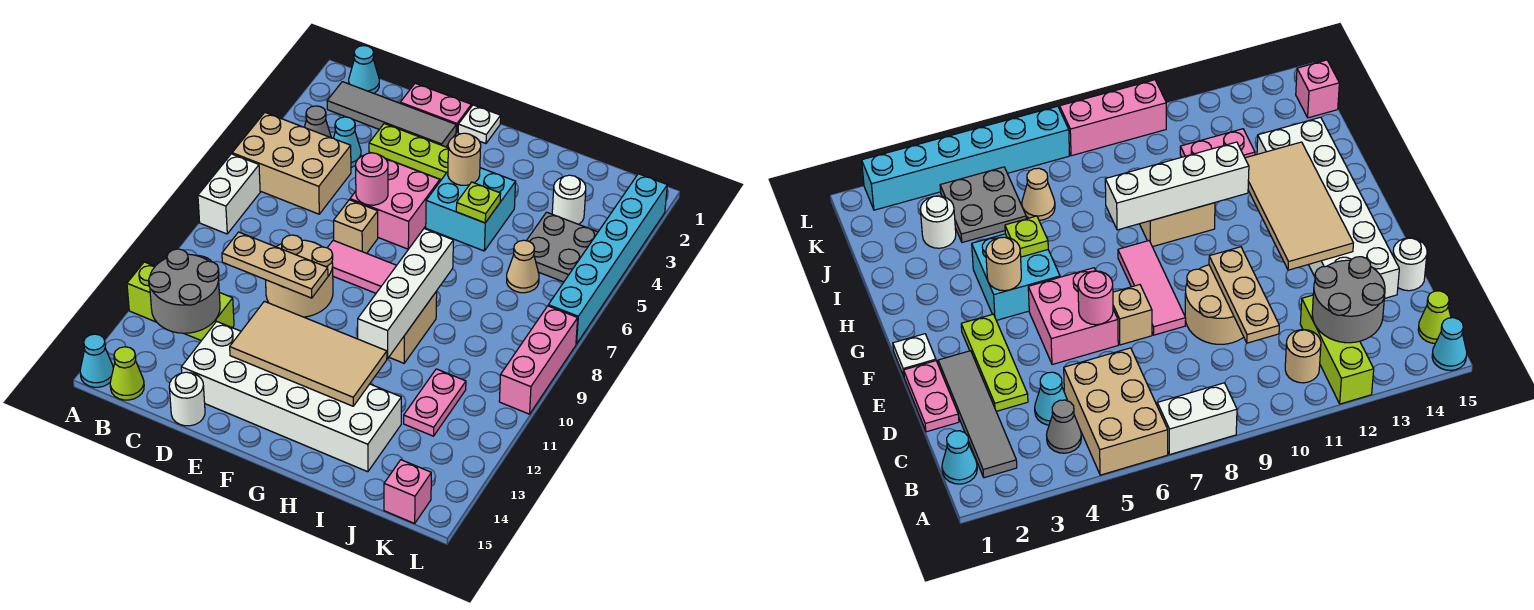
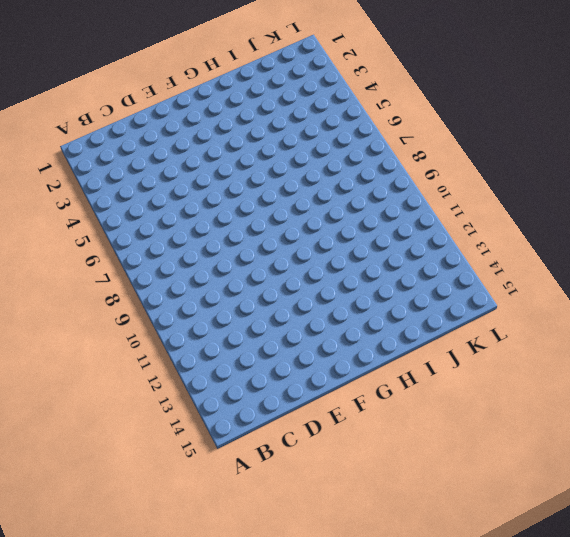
none -> tan brick A5:C6 level 1
none -> white brick A7:A8 level 1
none -> lime brick A12:C12 level 1
none -> cyan cone A15 level 1

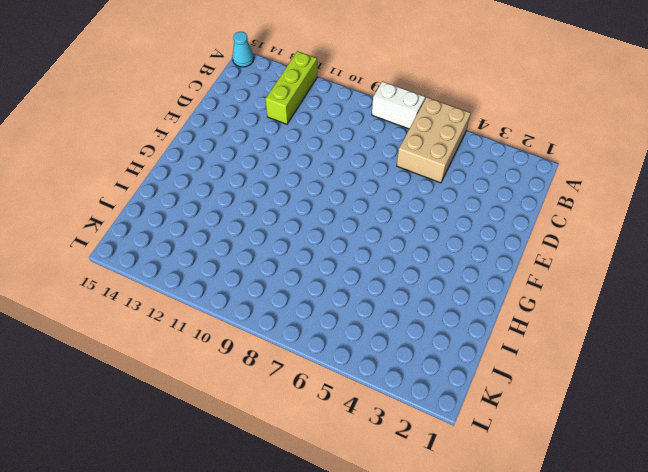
none -> cyan cone B1 level 1
none -> grey tile B2:E2 level 1
none -> grey cone B4 level 1
none -> tan round brick B11 level 1

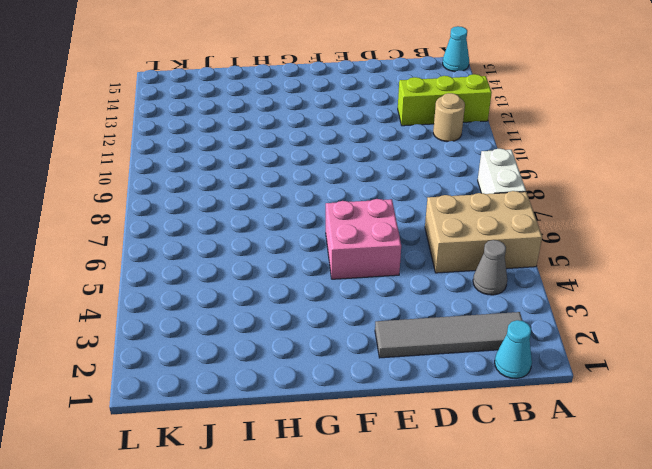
none -> lime cone B15 level 1
none -> cyan cone C4 level 1
none -> pink plate D1:E1 level 1
none -> lime plate D3:F3 level 1

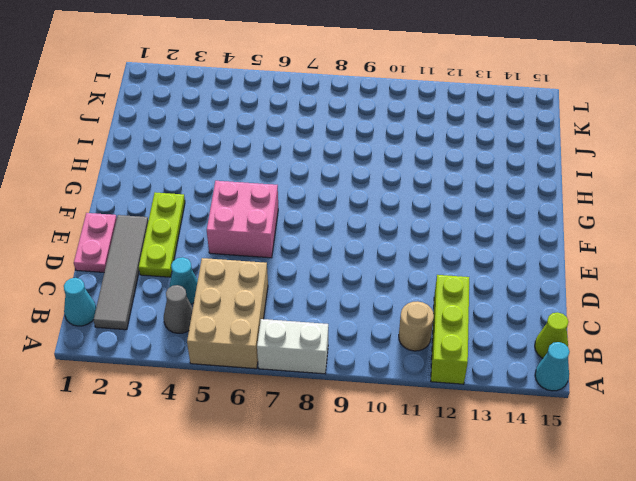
none -> tan round brick D9:E10 level 1
none -> white brick D13:I14 level 1
none -> white round brick D15 level 1
none -> tan brick E7 level 1

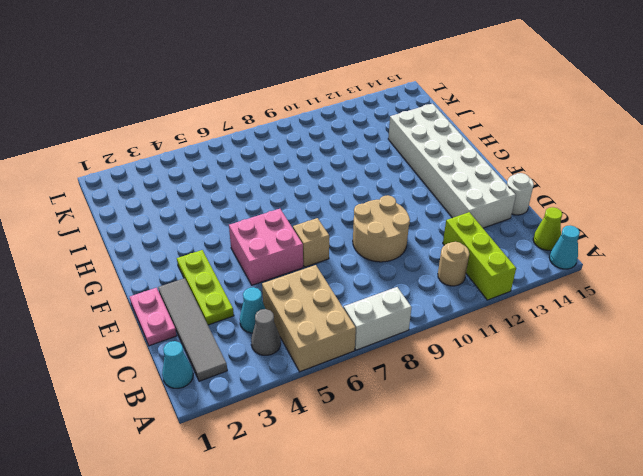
none -> pink tile E8:G8 level 1
none -> white plate F1 level 1
none -> cyan brick G4:H5 level 1
none -> tan brick H9:H10 level 1

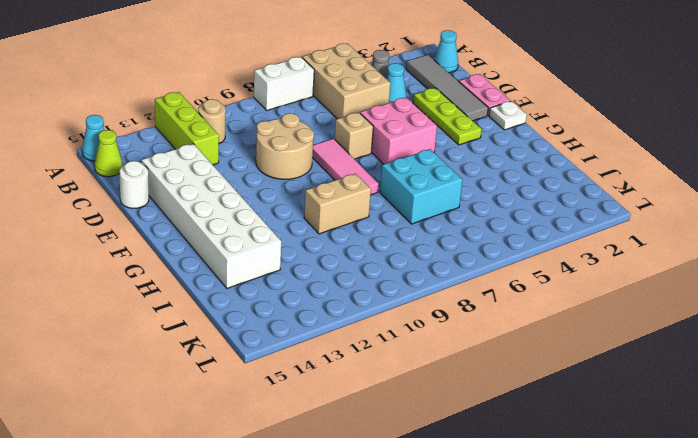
cyan brick H6:I7 level 1 -> cyan brick G4:H5 level 1
none -> white round brick J3 level 1
none -> grey plate J4:K5 level 1
none -> tan cone J6 level 1
none -> pink plate J11:J12 level 1

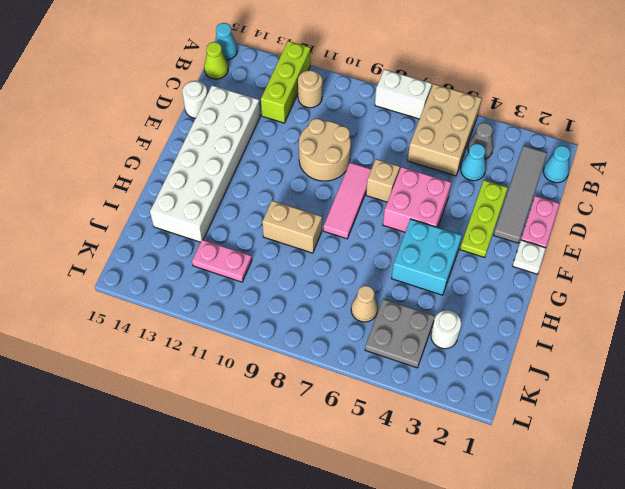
none -> pink brick K15 level 1
none -> cyan brick L2:L7 level 1
none -> pink brick L8:L10 level 1
none -> grey round brick B12:C13 level 2

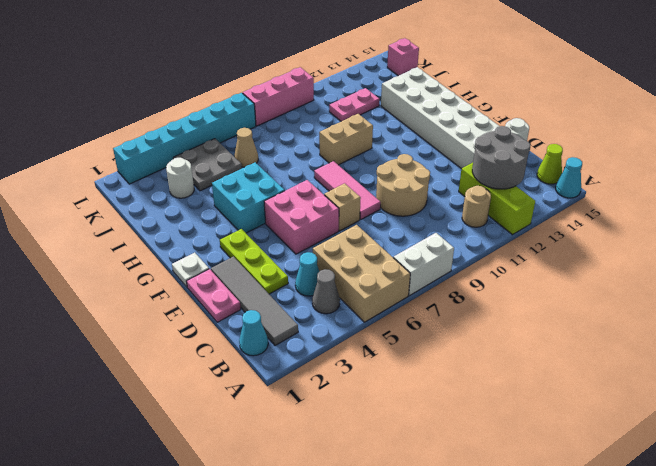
none -> tan plate C10:E10 level 2
none -> pink round brick E6 level 2
none -> tan tile E12:H13 level 2
none -> tan round brick G4 level 2

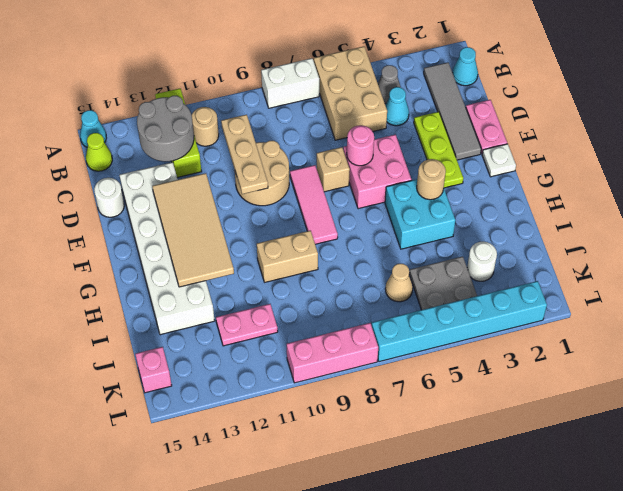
none -> lime plate H5 level 2
none -> white brick H8:H11 level 2

